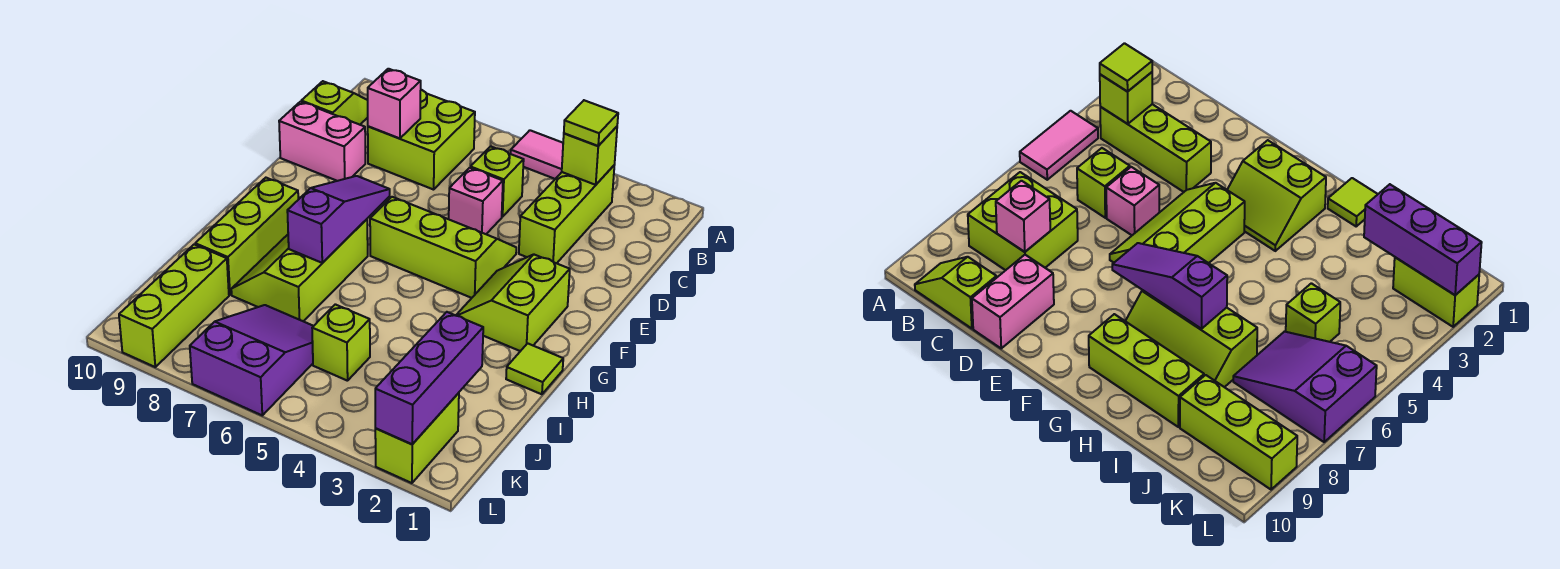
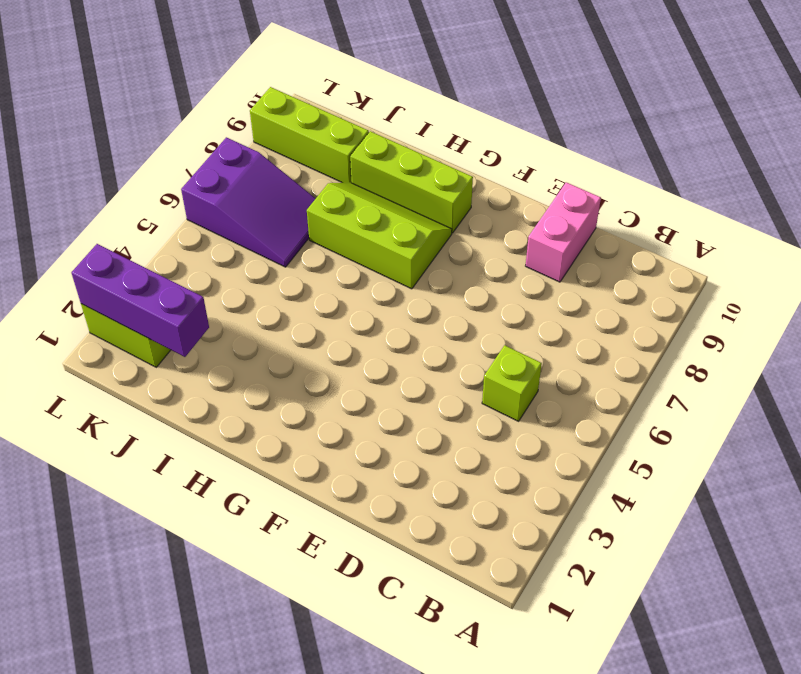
none -> pink tile A4:A5 level 1
none -> lime brick B3:D3 level 1
none -> lime brick B7:C8 level 1

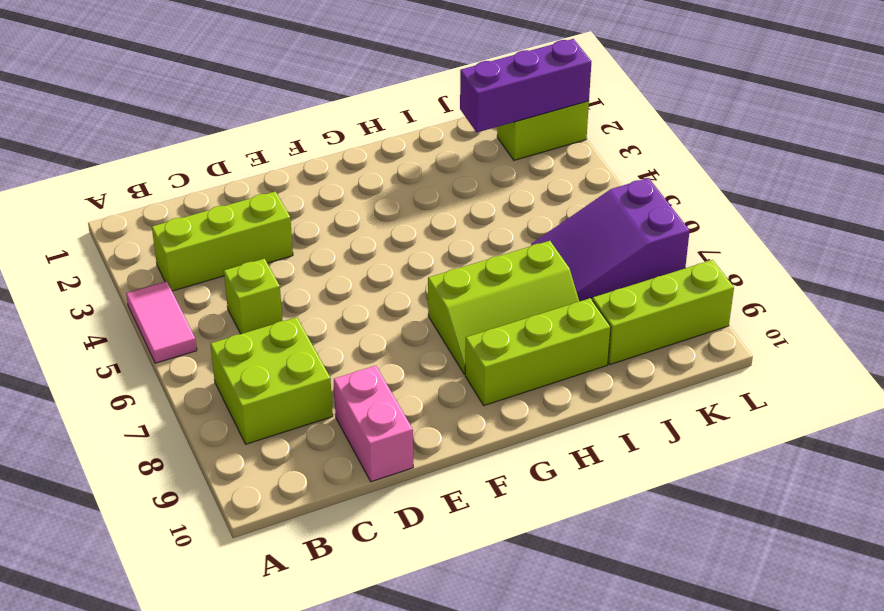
none -> lime slope B10:C10 level 1 top C
none -> pink brick D5 level 1
none -> lime slope E4:F6 level 1 top F

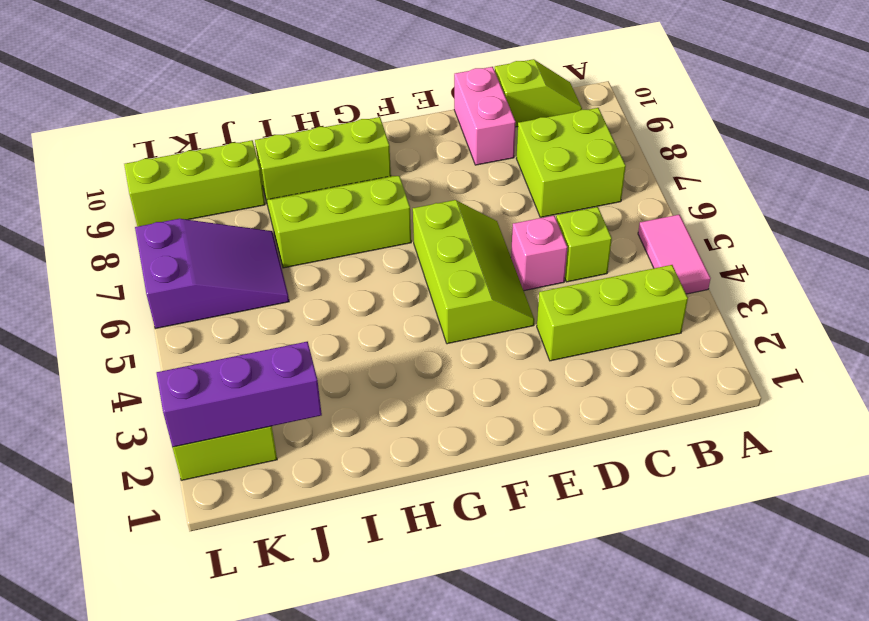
none -> lime slope F2:G3 level 1 top 2
none -> lime tile H1 level 1
none -> lime brick J5 level 1

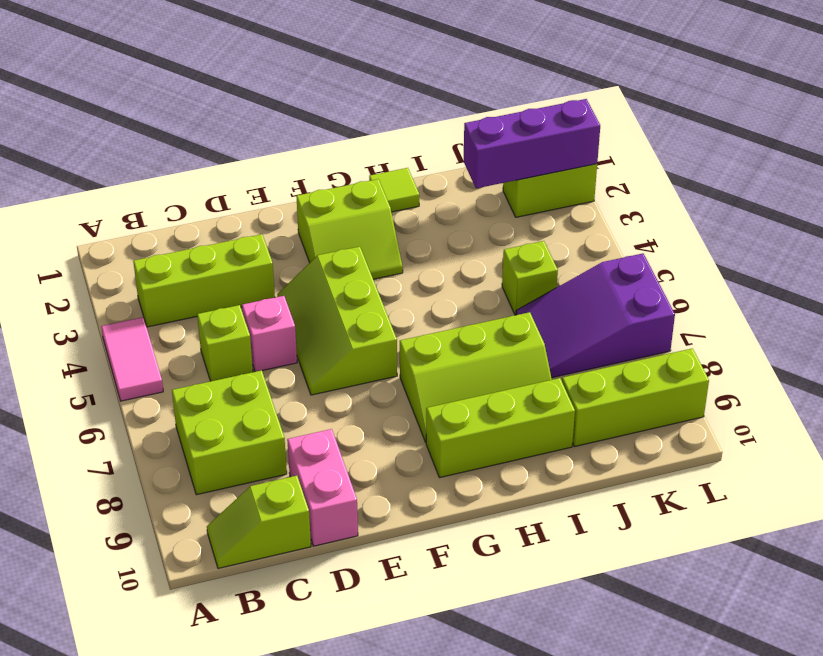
none -> lime brick B3 level 2
none -> pink brick C8 level 2
none -> purple slope F7:H7 level 2 top H

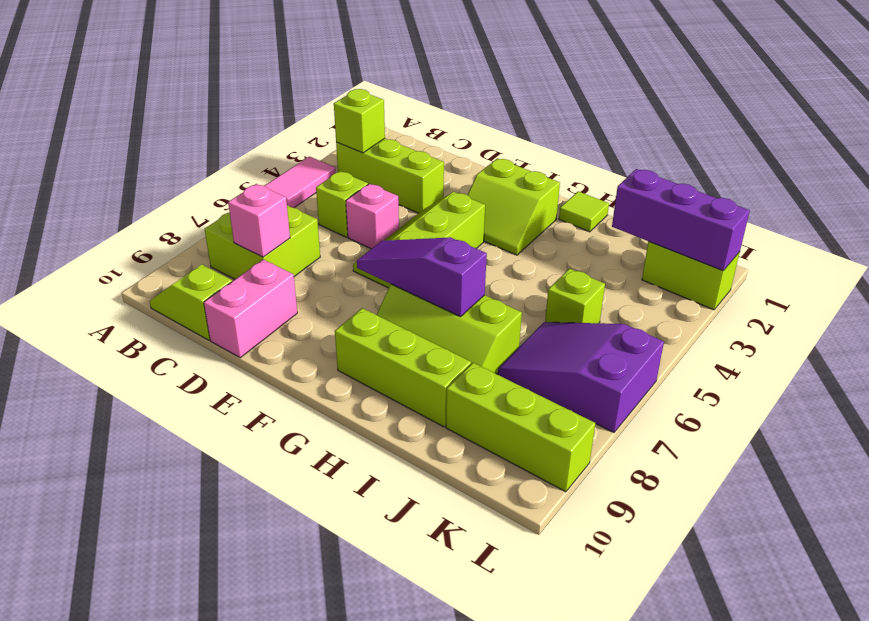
none -> lime tile B3 level 3

